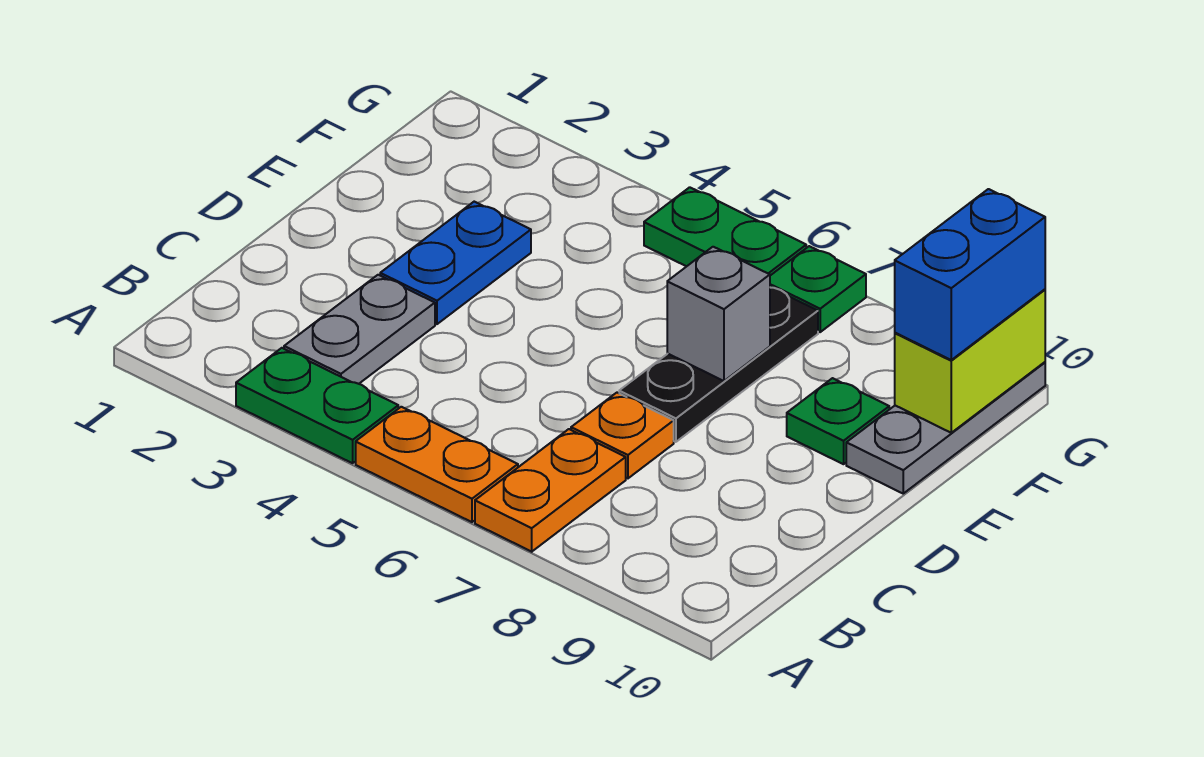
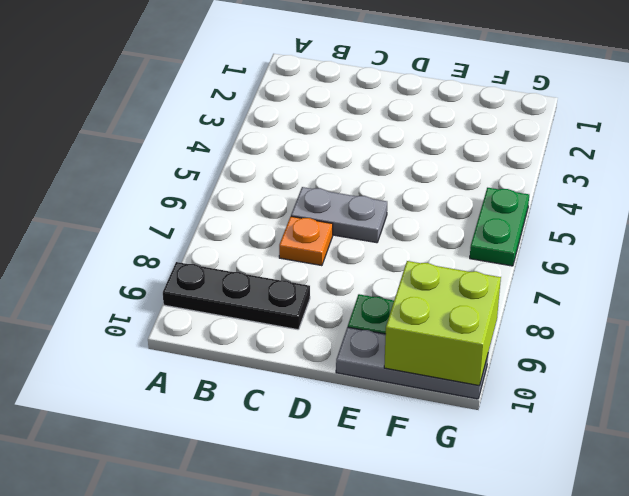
black plate A9:C9 level 1 -> black plate D7:F7 level 1
grey plate C6:D6 level 1 -> grey plate B3:C3 level 1
lime brick F9:G10 level 2 -> lime brick F10:G10 level 2
none -> green plate A3:A4 level 1
none -> orange plate A5:A6 level 1
none -> orange plate A7:B7 level 1

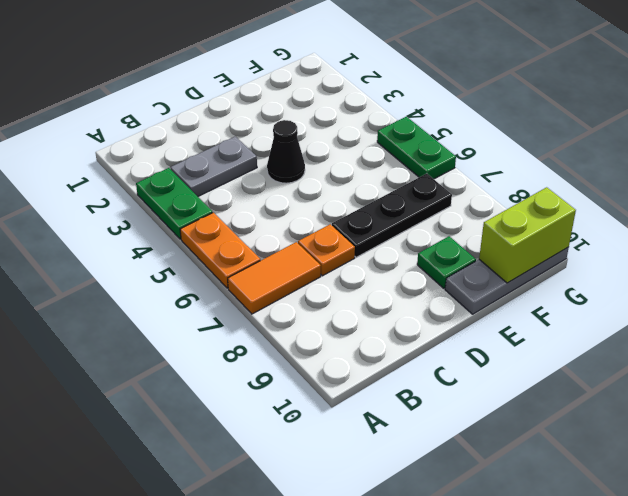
orange tile A7:B7 level 1 -> orange plate A7:B7 level 1
black cone D4 level 1 -> none
none -> blue plate D3:E3 level 1
none -> green plate G7 level 1
none -> grey brick E7 level 2

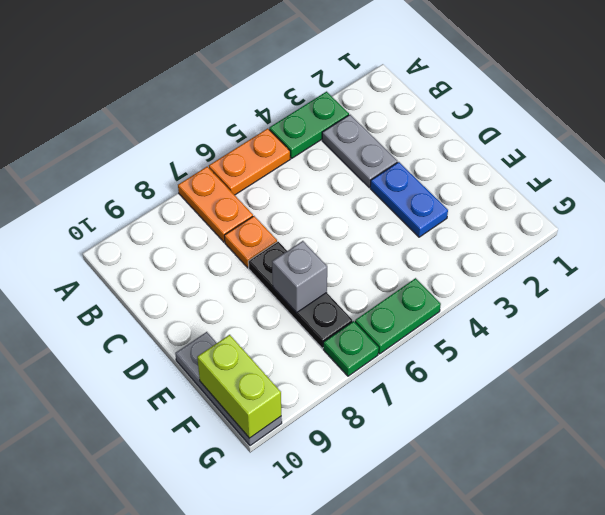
none -> green plate E9 level 1
none -> blue brick F10:G10 level 3

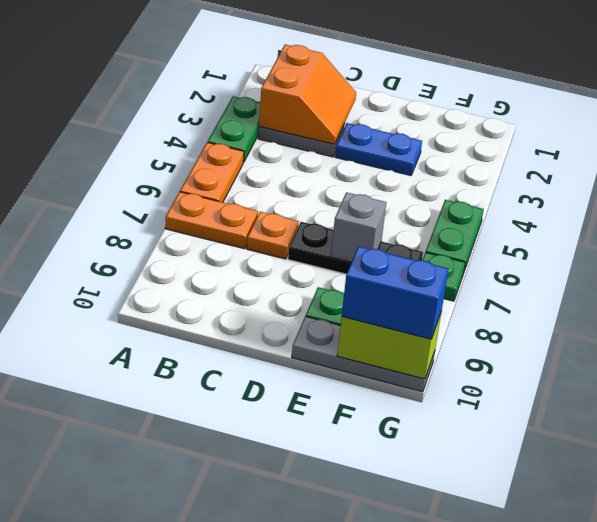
orange slope B2:C3 level 2 top B -> none

